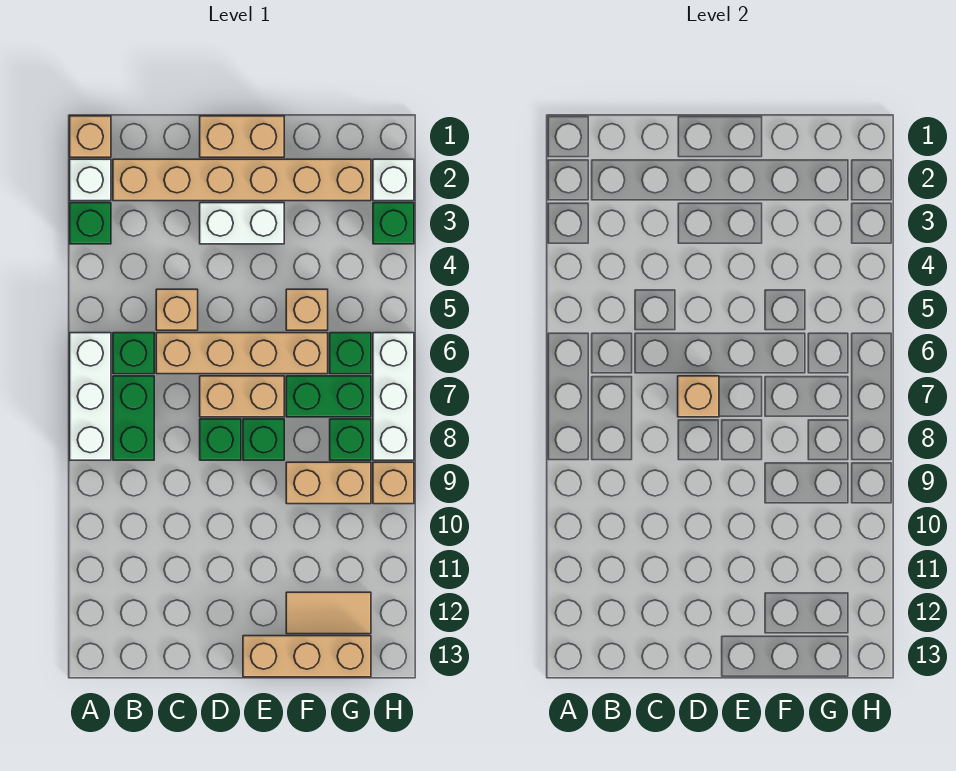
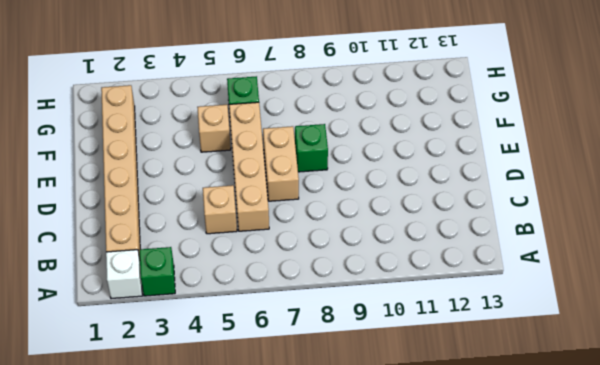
none -> tan brick A1 level 1
none -> white brick A6:A8 level 1
none -> green brick B6 level 1

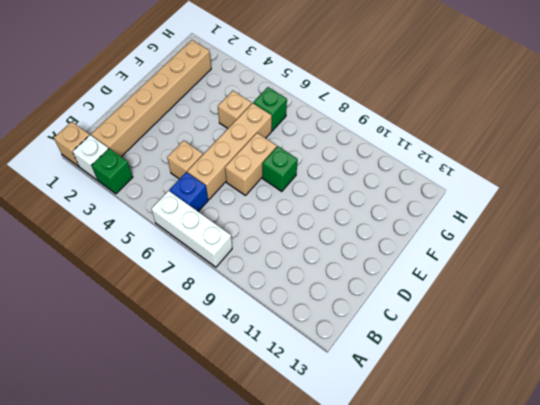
blue brick B6 level 1 -> green brick B6 level 1
none -> green brick B7:B8 level 1
none -> tan brick D1:E1 level 1
none -> white brick D3:E3 level 1

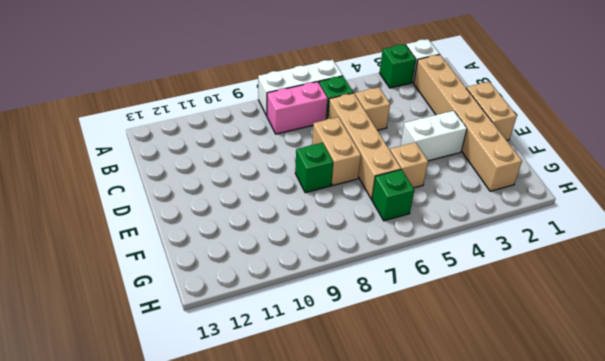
pink brick B7:B8 level 1 -> green brick B7:B8 level 1
white brick E3:E4 level 1 -> white brick D3:E3 level 1
none -> tan brick A1 level 1
none -> green brick D8 level 1
none -> tan brick E13:G13 level 1

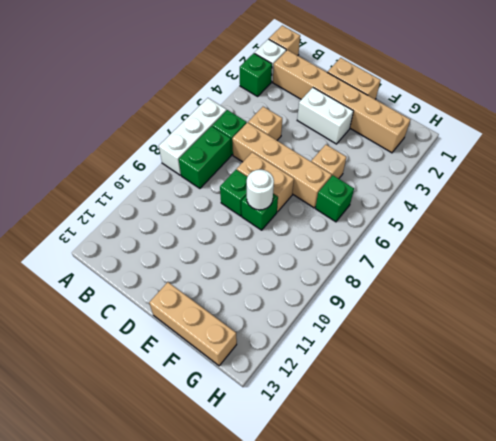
white round brick E8 level 2 -> none
none -> green brick F7:G7 level 1
none -> tan brick F9:G9 level 1
none -> tan tile F12:G12 level 1

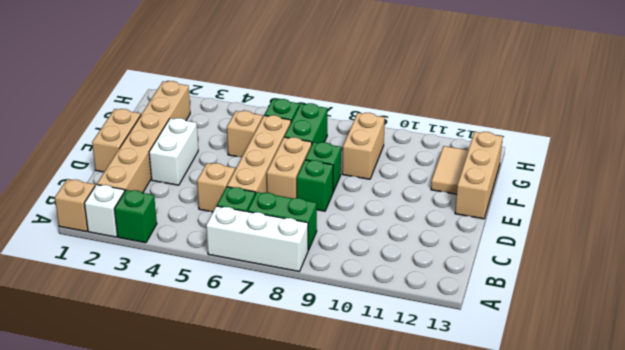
none -> green brick G8 level 1
none -> white brick H2 level 1
none -> green brick H3 level 1

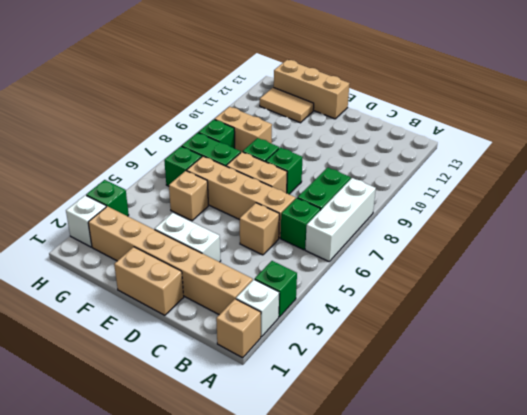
none -> white brick H6:H8 level 1
none -> tan brick H9 level 1
none -> tan brick D7 level 2

